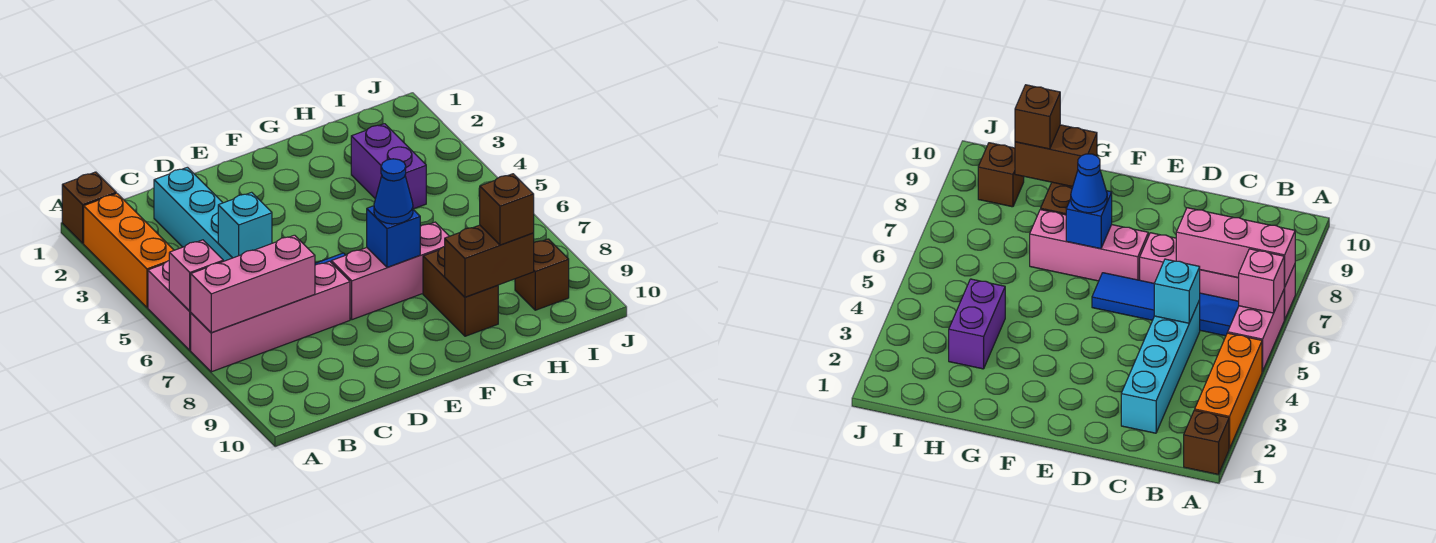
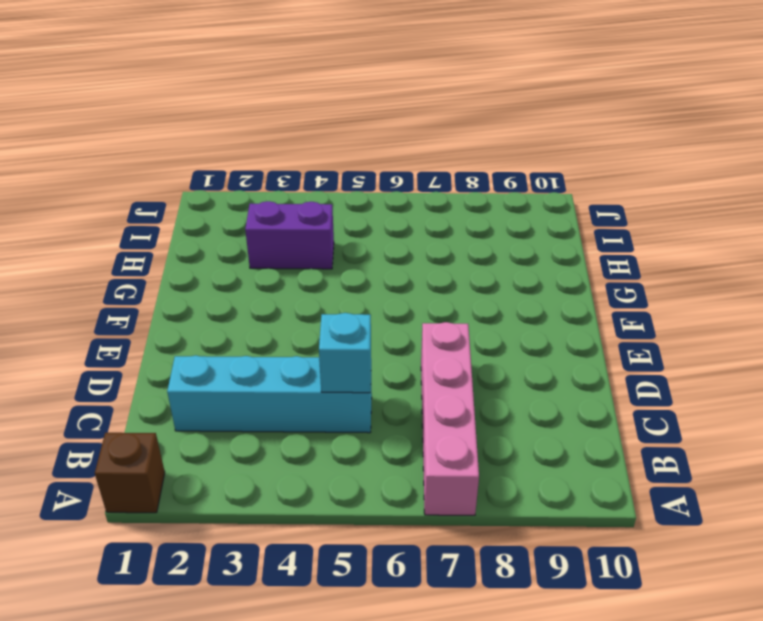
none -> orange brick A2:A4 level 1
none -> pink brick A5:A6 level 1
none -> blue tile B6:E6 level 1

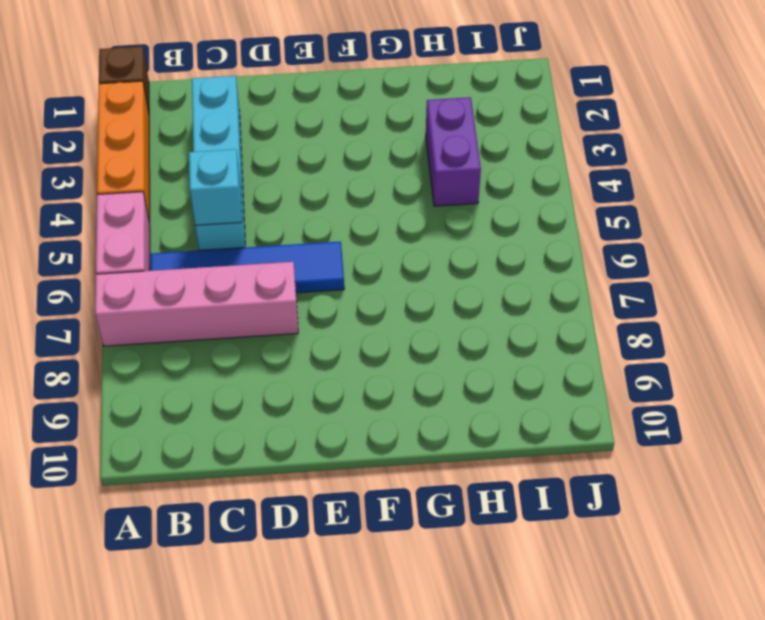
none -> pink brick E7:G7 level 1
none -> brown brick G8:G9 level 1
none -> brown brick I9 level 1

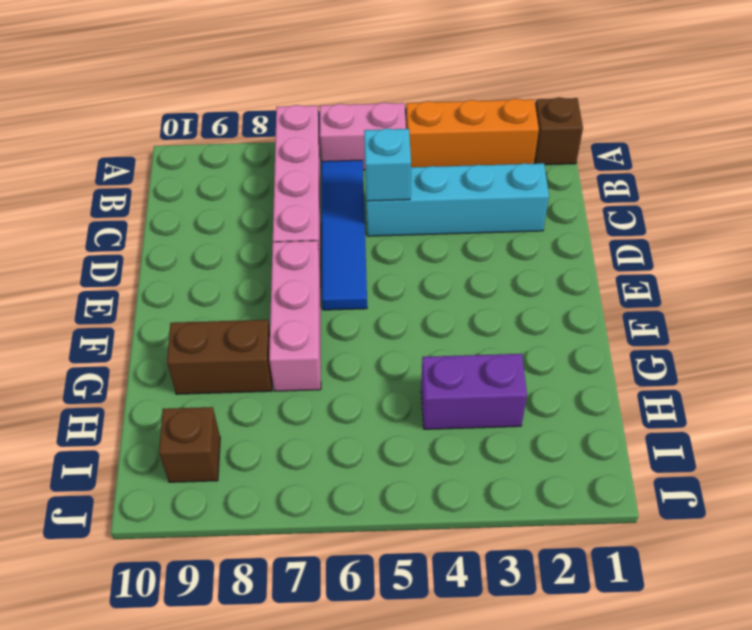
none -> pink brick A6 level 2
none -> pink brick A7:C7 level 2
none -> blue brick F7 level 2

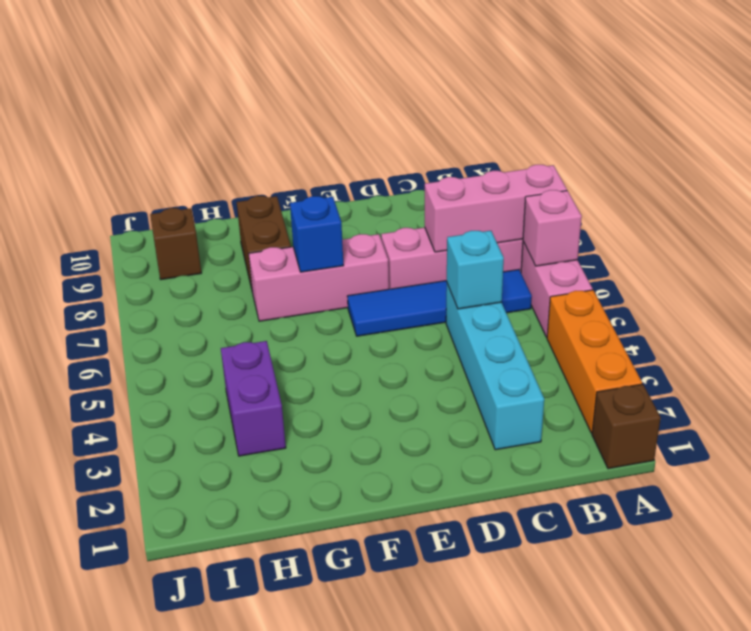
none -> brown brick G9:H9 level 2
none -> blue cone F7 level 3
none -> brown brick H9 level 3

